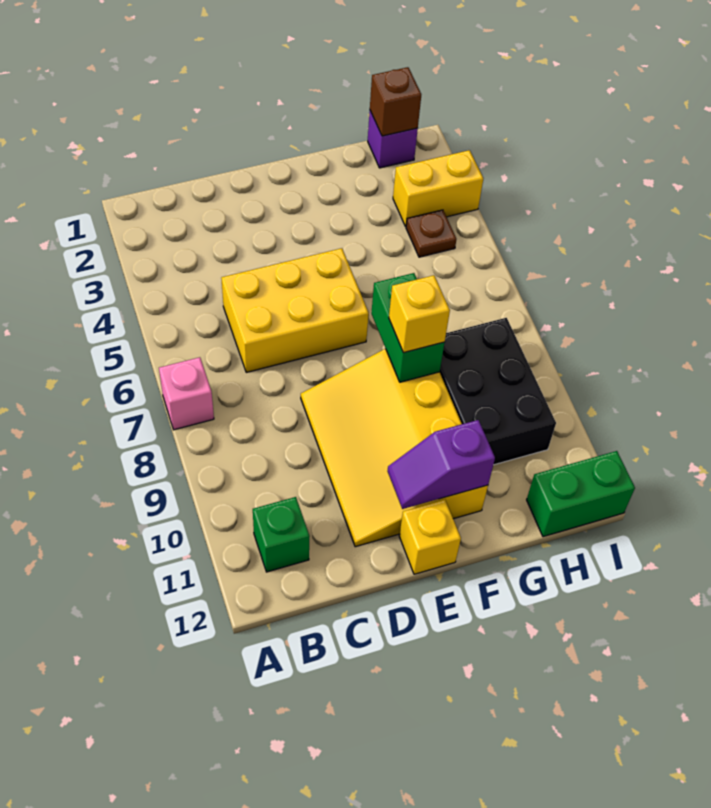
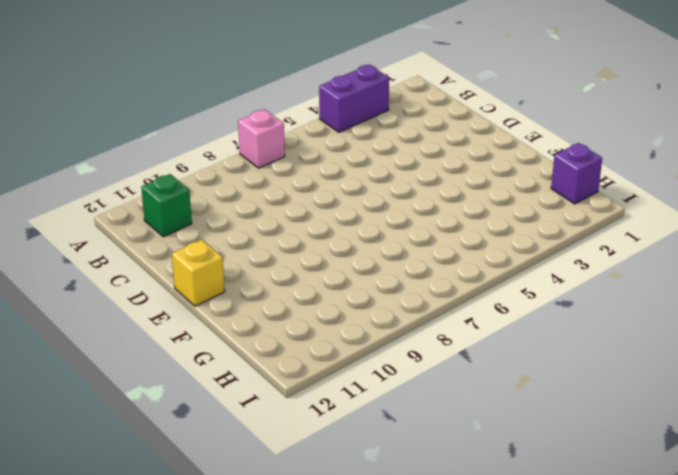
purple brick A3:A4 level 1 -> none
none -> yellow brick C5:E6 level 1
none -> yellow slope D8:F11 level 1 top F
none -> black brick G8:H10 level 1

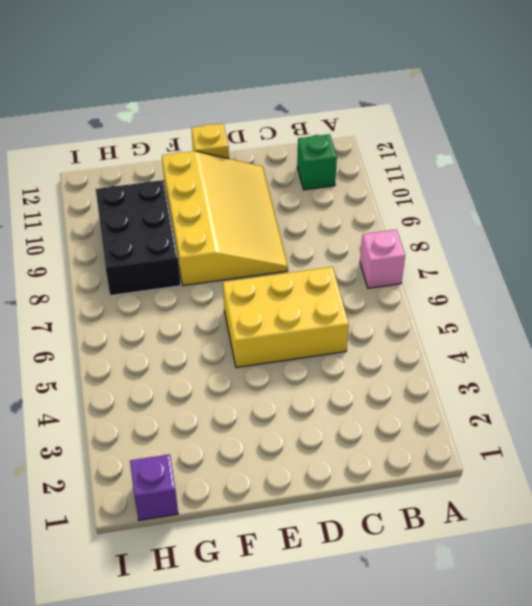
none -> yellow brick H3:I3 level 1
none -> brown plate H4 level 1
none -> green brick H12:I12 level 1

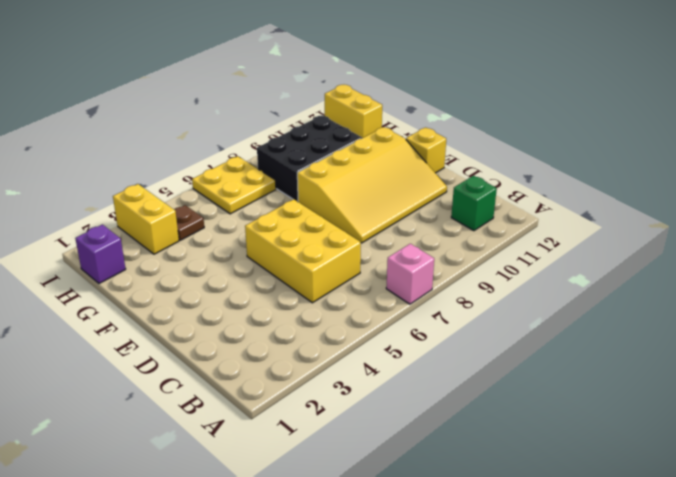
yellow plate H6:I7 level 1 -> none
yellow brick H12:I12 level 1 -> green brick H12:I12 level 1
none -> purple slope E11:F11 level 2 top F
none -> green brick F7:F8 level 2
none -> brown brick H1 level 2

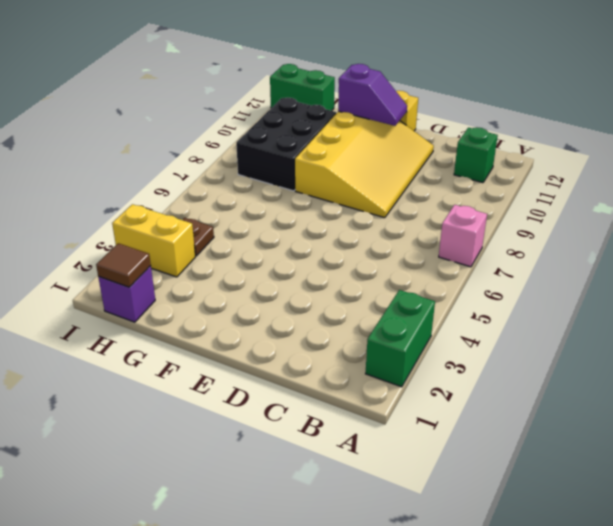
green brick A2:A3 level 1 -> green brick F7:F8 level 2
brown tile H1 level 2 -> brown brick H1 level 2
none -> yellow brick C5:E6 level 1
none -> yellow brick F8 level 3

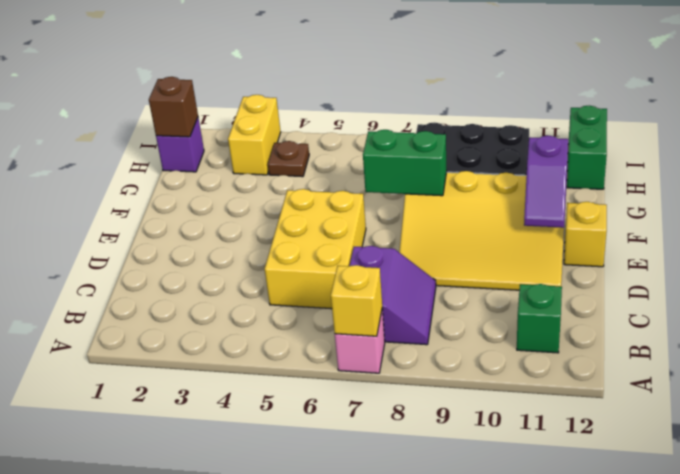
yellow brick A7 level 2 -> yellow brick F8 level 3
purple slope B7:C8 level 1 top 7 -> none

